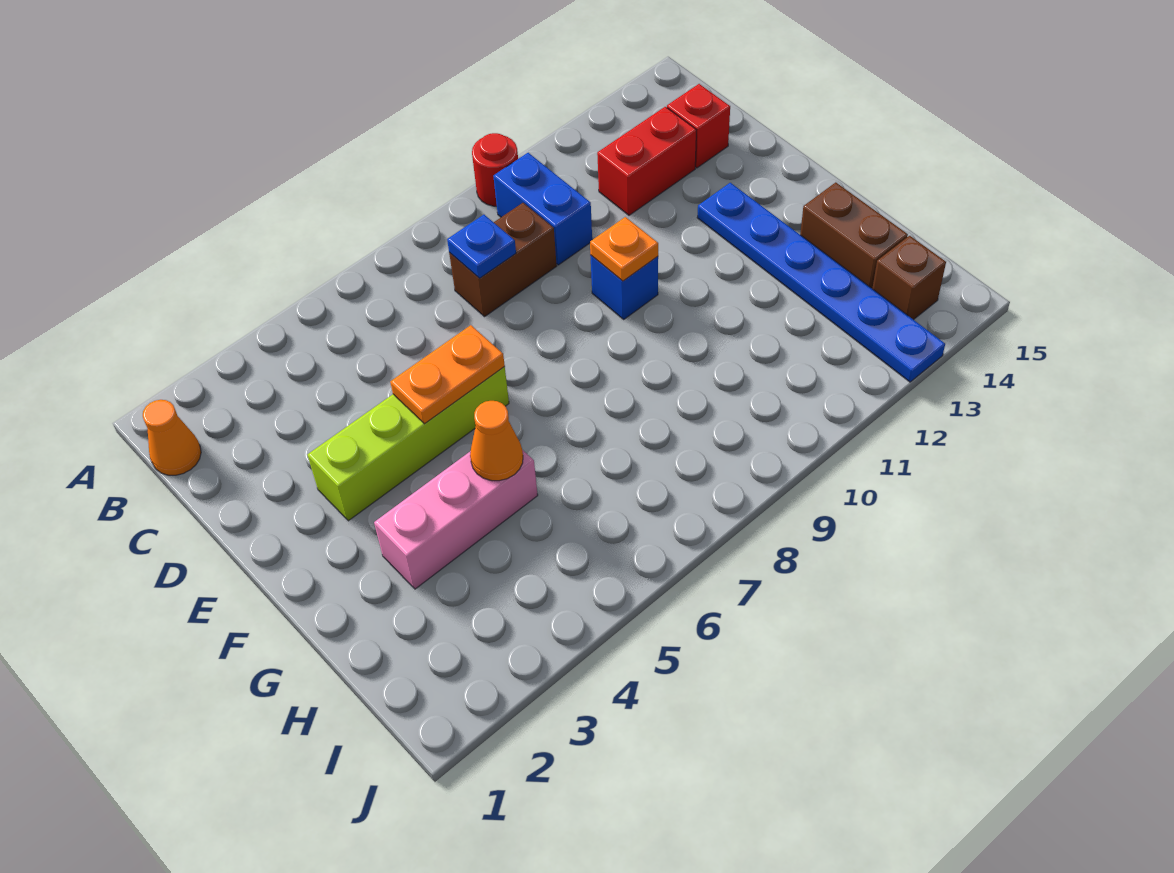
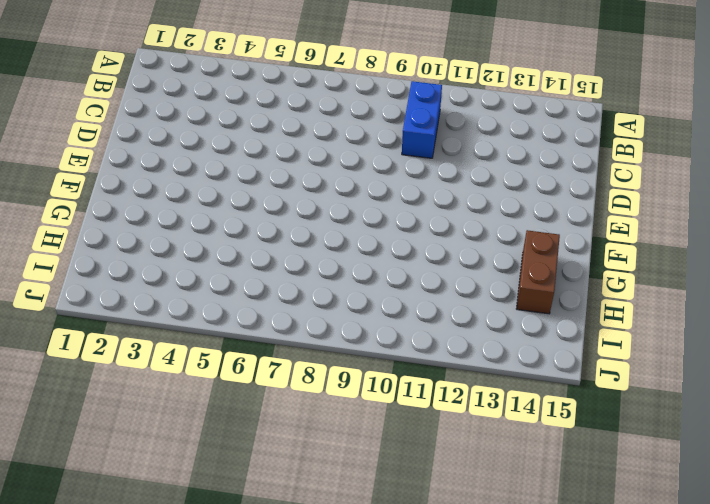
none -> red round brick A10 level 1
none -> orange cone B1 level 1
none -> brown brick C8:C9 level 1

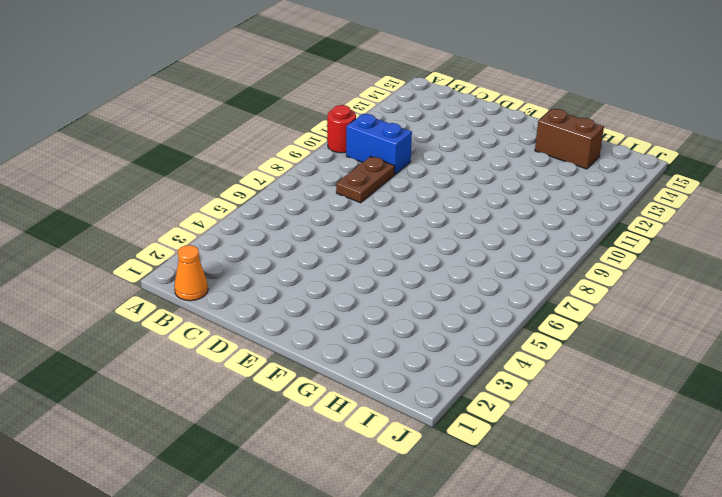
brown plate C8:C9 level 1 -> brown brick C8:C9 level 1
none -> red brick C12:C13 level 1
none -> red brick C14 level 1
none -> lime brick E3:E6 level 1

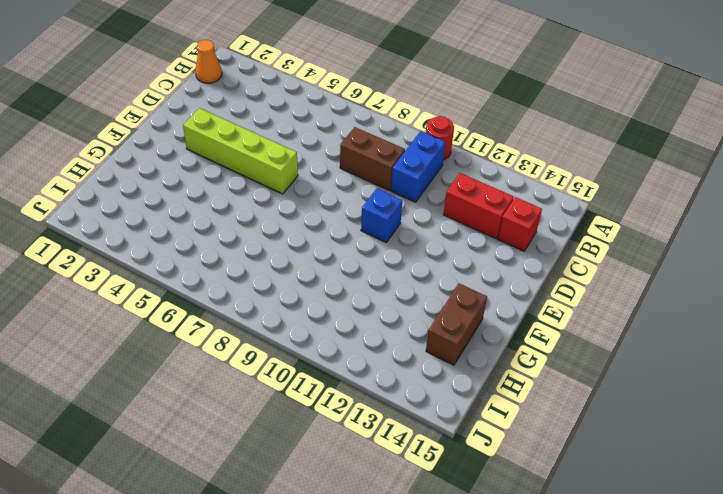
none -> blue plate E13:J13 level 1
none -> pink brick G3:G5 level 1
none -> brown brick I14 level 1

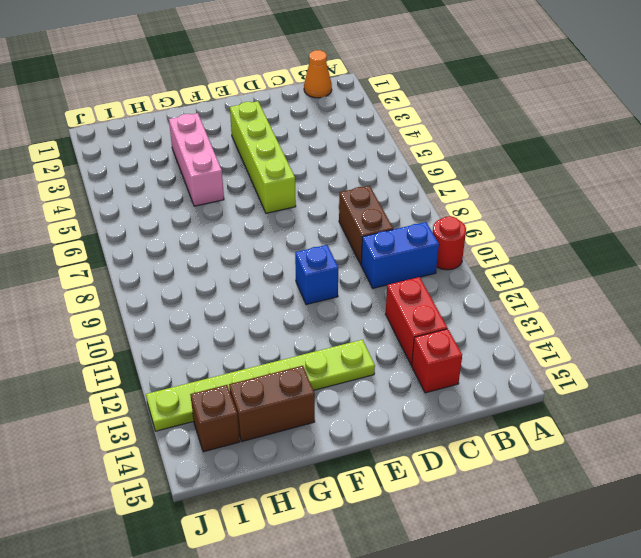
lime plate E13:J13 level 1 -> blue plate E13:J13 level 1
none -> blue plate C8 level 2
none -> orange plate E5:E6 level 2
none -> orange plate E10 level 2

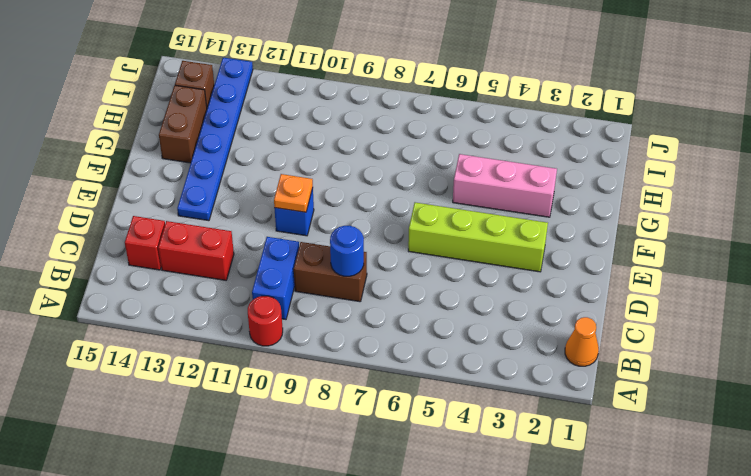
blue round brick C8 level 2 -> blue plate C8 level 2
none -> orange plate E5:E6 level 2
none -> orange cone G5 level 2

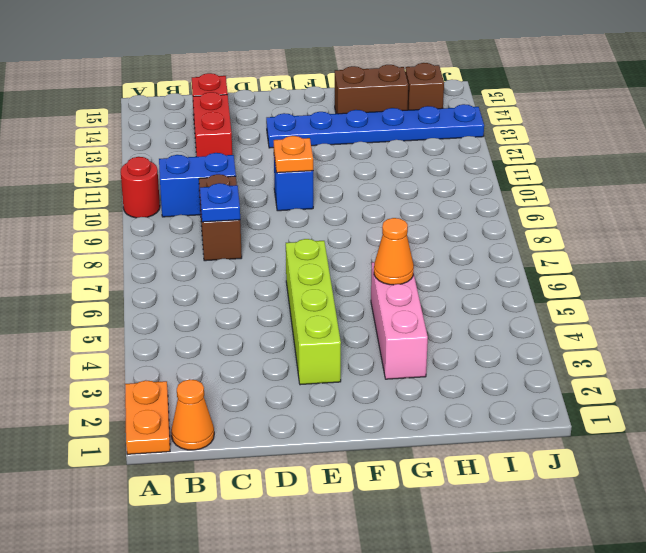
orange plate A1:A2 level 1 -> orange plate E5:E6 level 2

